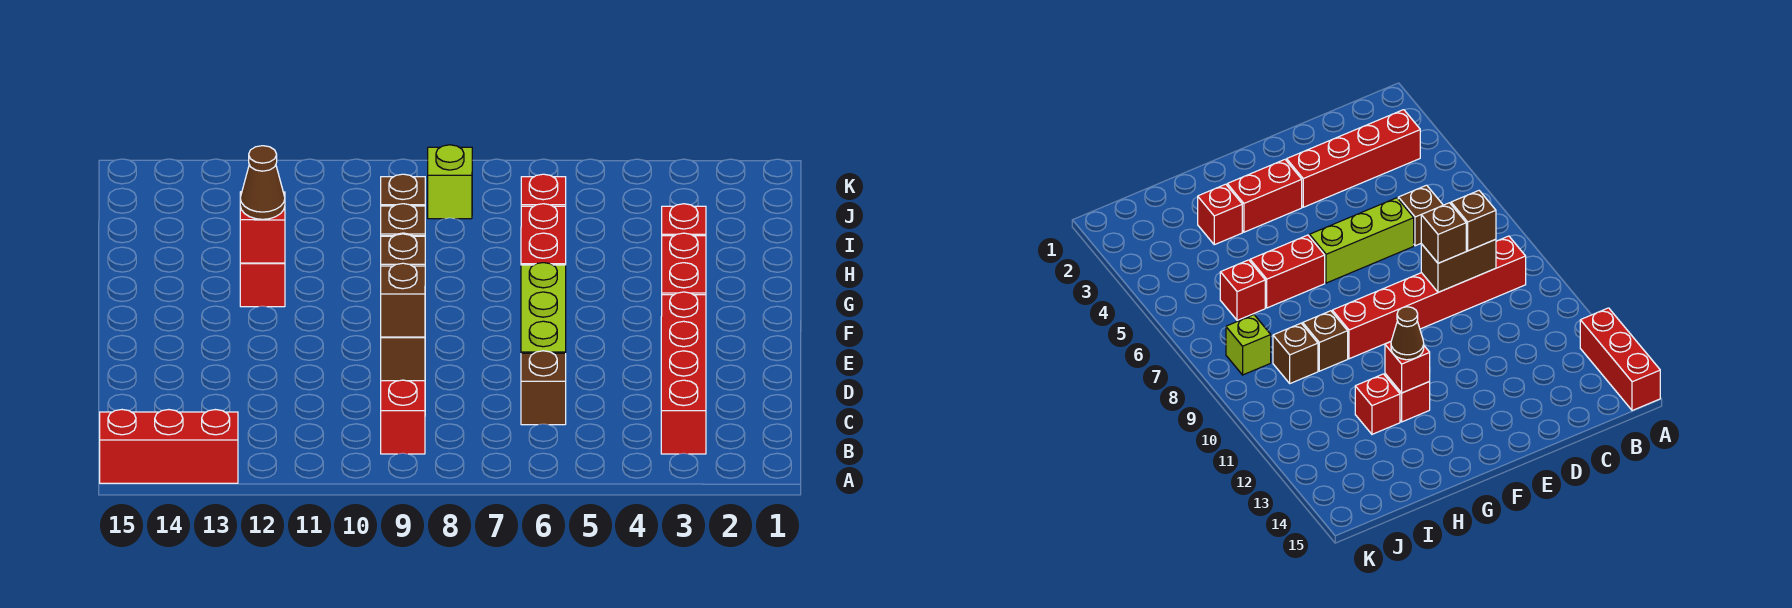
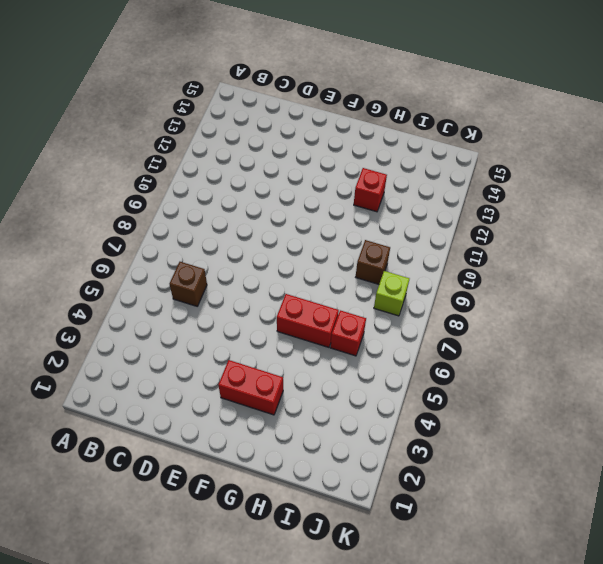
none -> red brick A13:A15 level 1
none -> red brick B3:E3 level 1
none -> red brick B9:G9 level 1

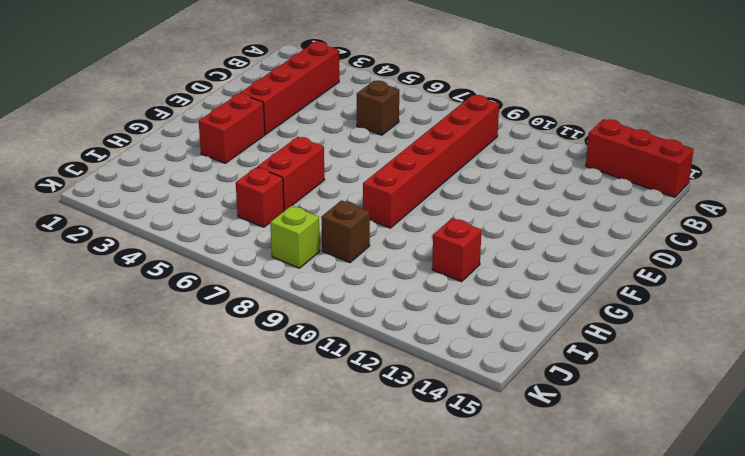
none -> lime brick D6:F6 level 1
none -> red brick G12 level 1
none -> red brick H3 level 1

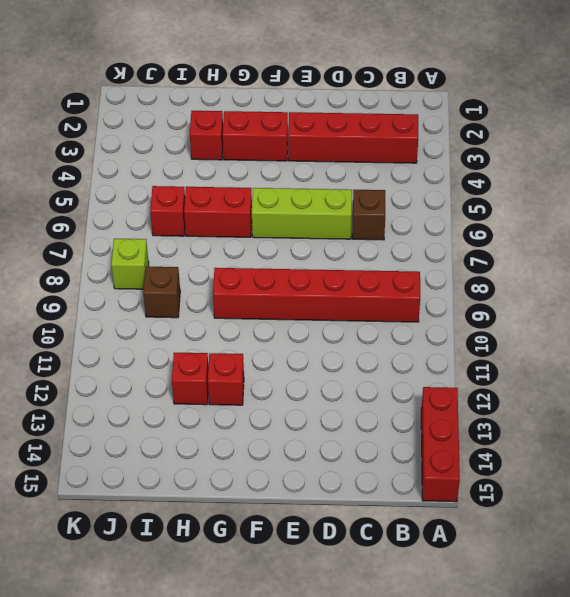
none -> brown brick H9 level 1
none -> brown brick C9:D9 level 2
none -> red brick G12 level 2

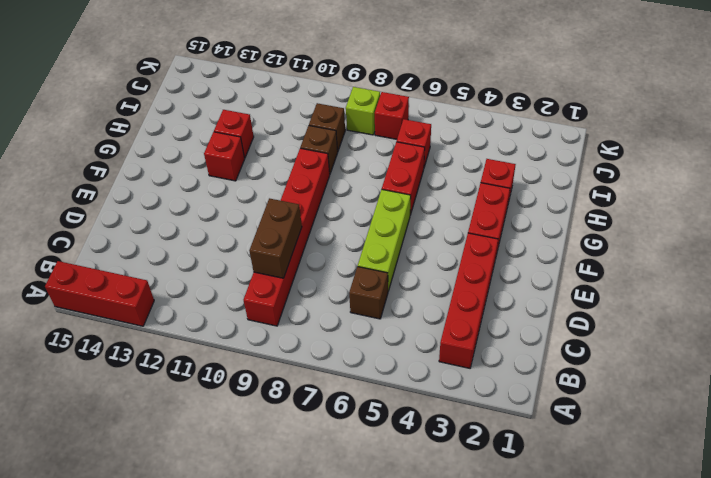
red brick J7 level 1 -> red brick G12 level 2
none -> brown brick C9 level 3
none -> brown brick D9 level 3
none -> brown cone G12 level 3

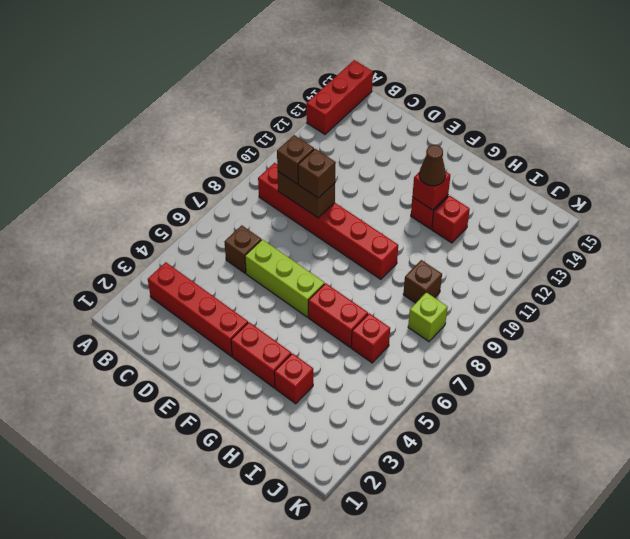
none -> brown brick H9 level 1

